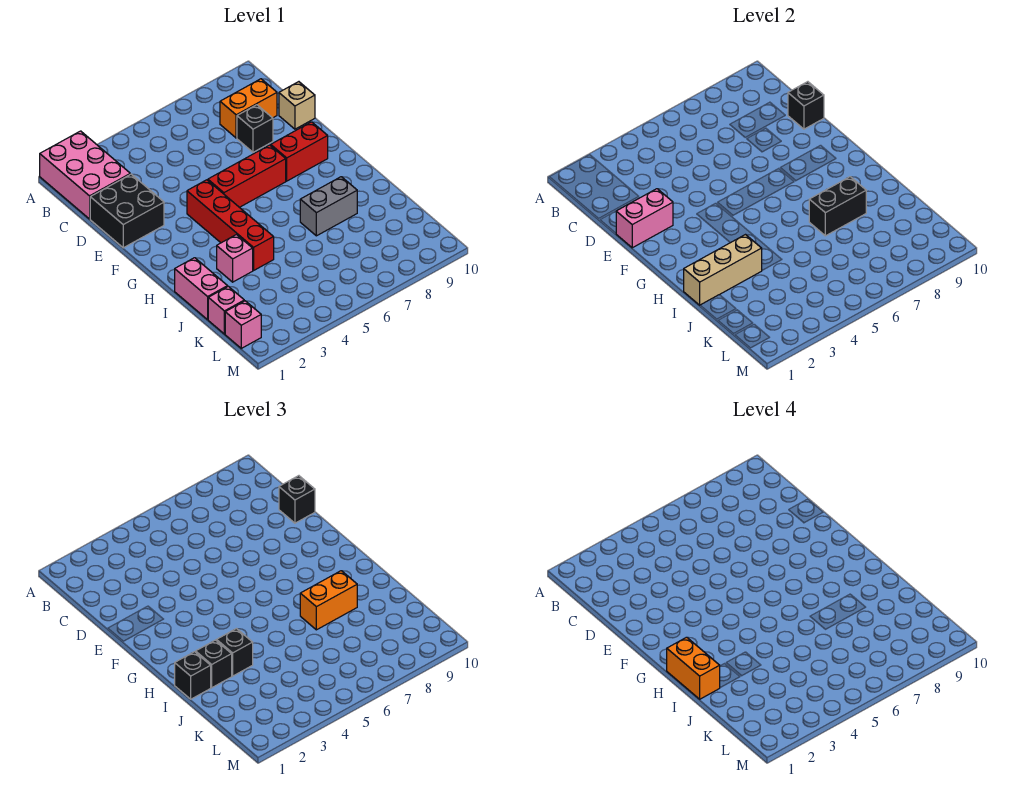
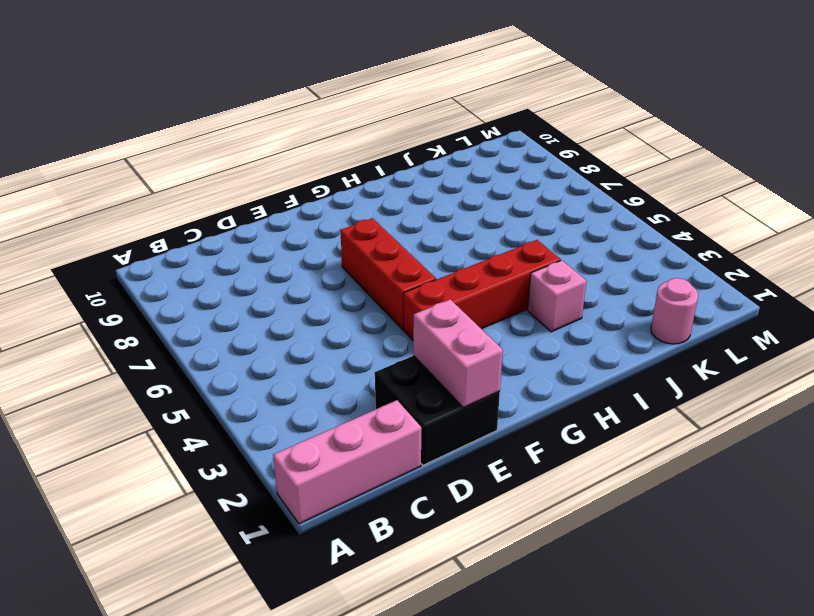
pink brick A1:C1 level 1 -> pink brick A1:C2 level 1
pink round brick K1 level 1 -> pink brick K1 level 1
none -> orange brick C8:C9 level 1
none -> black brick D8 level 1
none -> tan brick D10 level 1

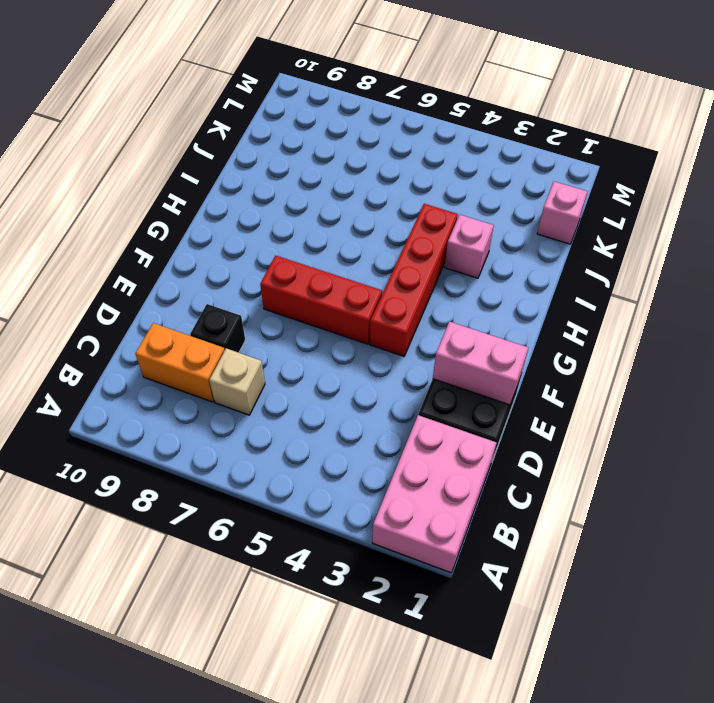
tan brick C7 level 1 -> tan brick D10 level 1
none -> red brick F8:F9 level 1
none -> pink brick I1:J1 level 1
none -> grey brick I7:I8 level 1

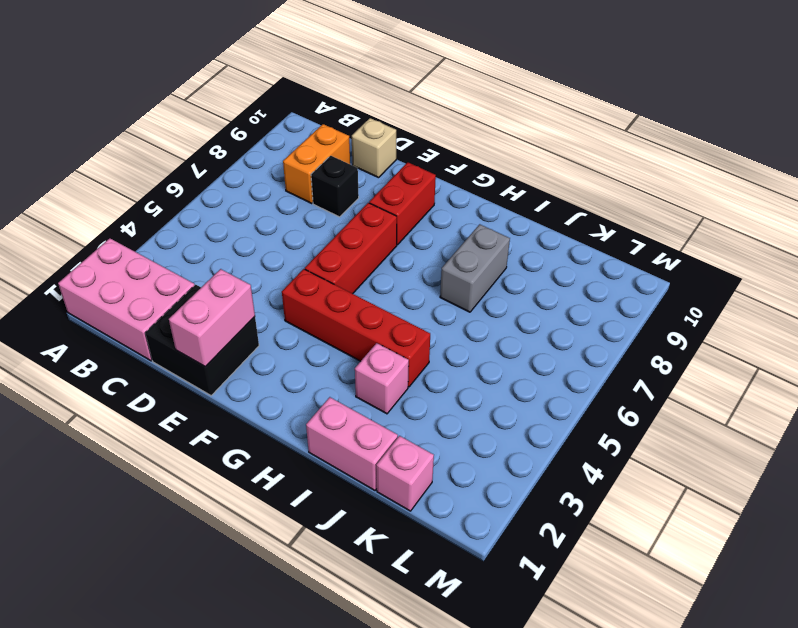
none -> pink brick L1 level 1
none -> black brick D10 level 2
none -> tan brick I1:I3 level 2

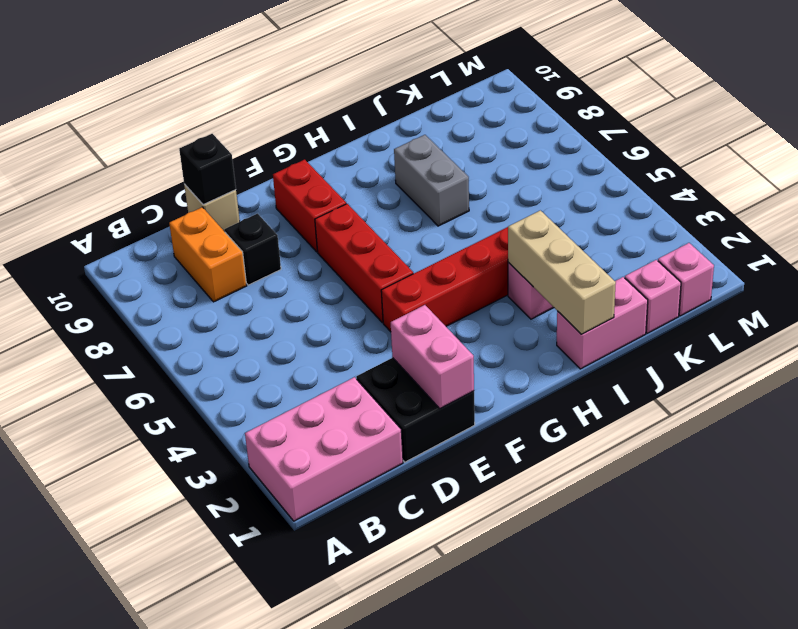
none -> black brick I7:I8 level 2
none -> black brick D10 level 3
none -> black brick I1 level 3

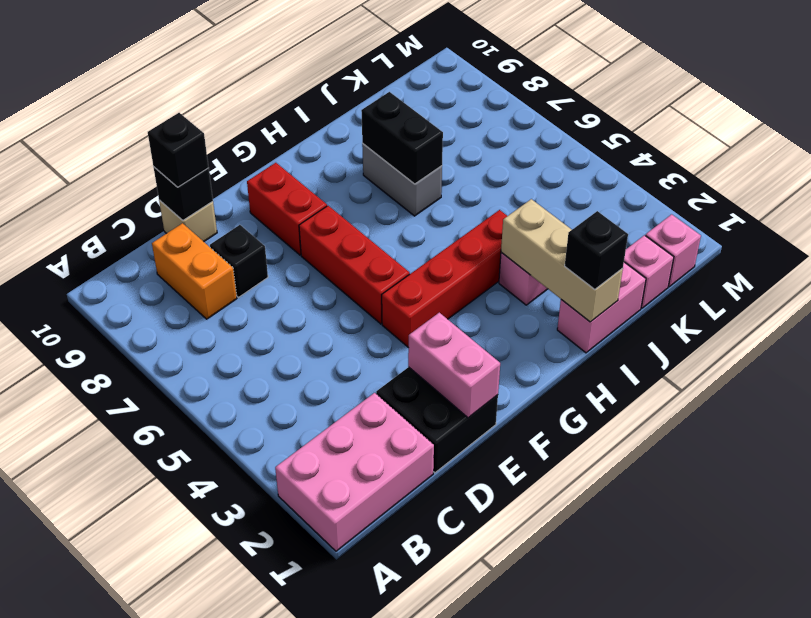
none -> black brick I2 level 3
none -> black brick I3 level 3
none -> orange brick I7:I8 level 3

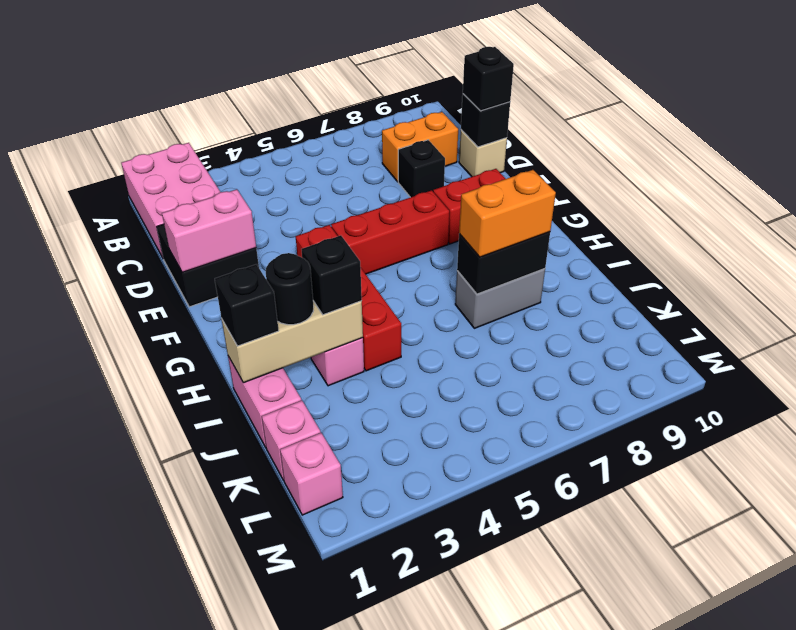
black round brick I2 level 3 -> black brick I2 level 3
none -> orange brick H1:I1 level 4

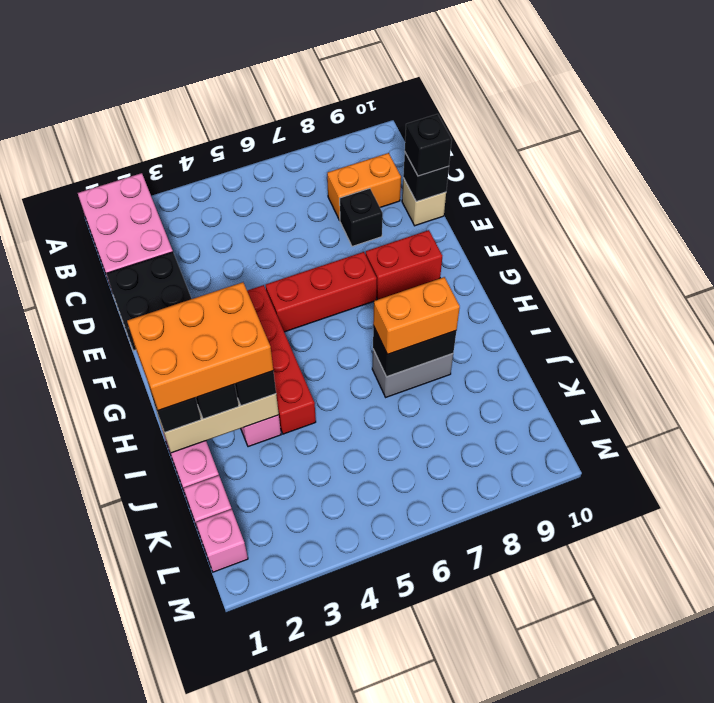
orange brick H1:I3 level 4 -> orange brick H1:I1 level 4
none -> pink brick E1:E2 level 2

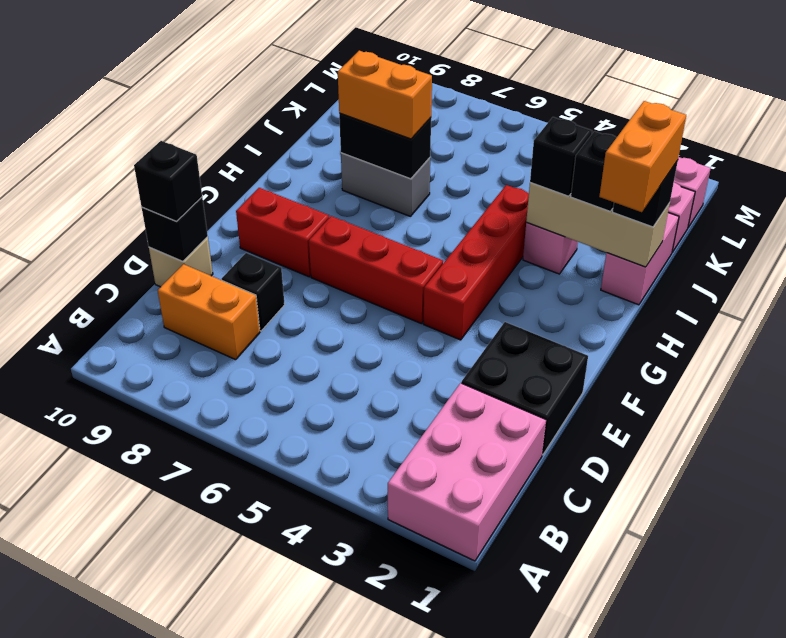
none -> pink brick E1:E2 level 2

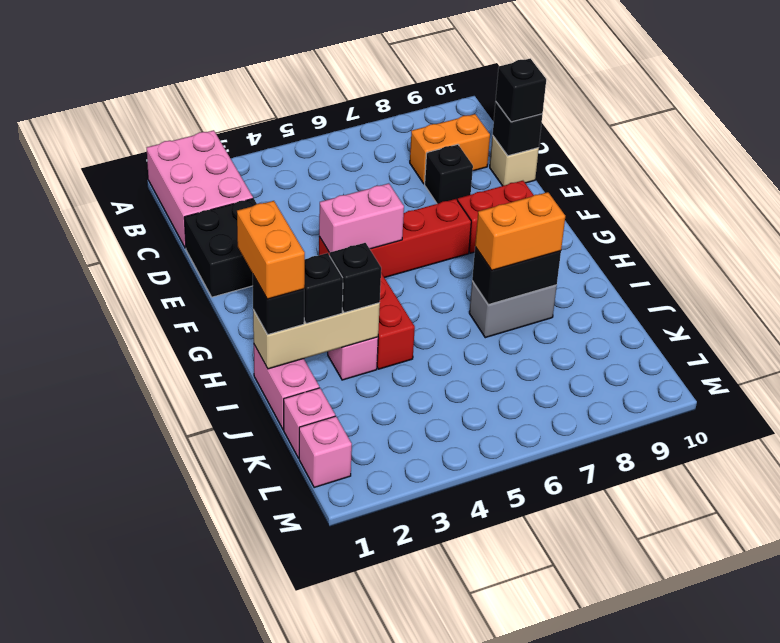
pink brick F4:F5 level 2 -> pink brick E1:E2 level 2

